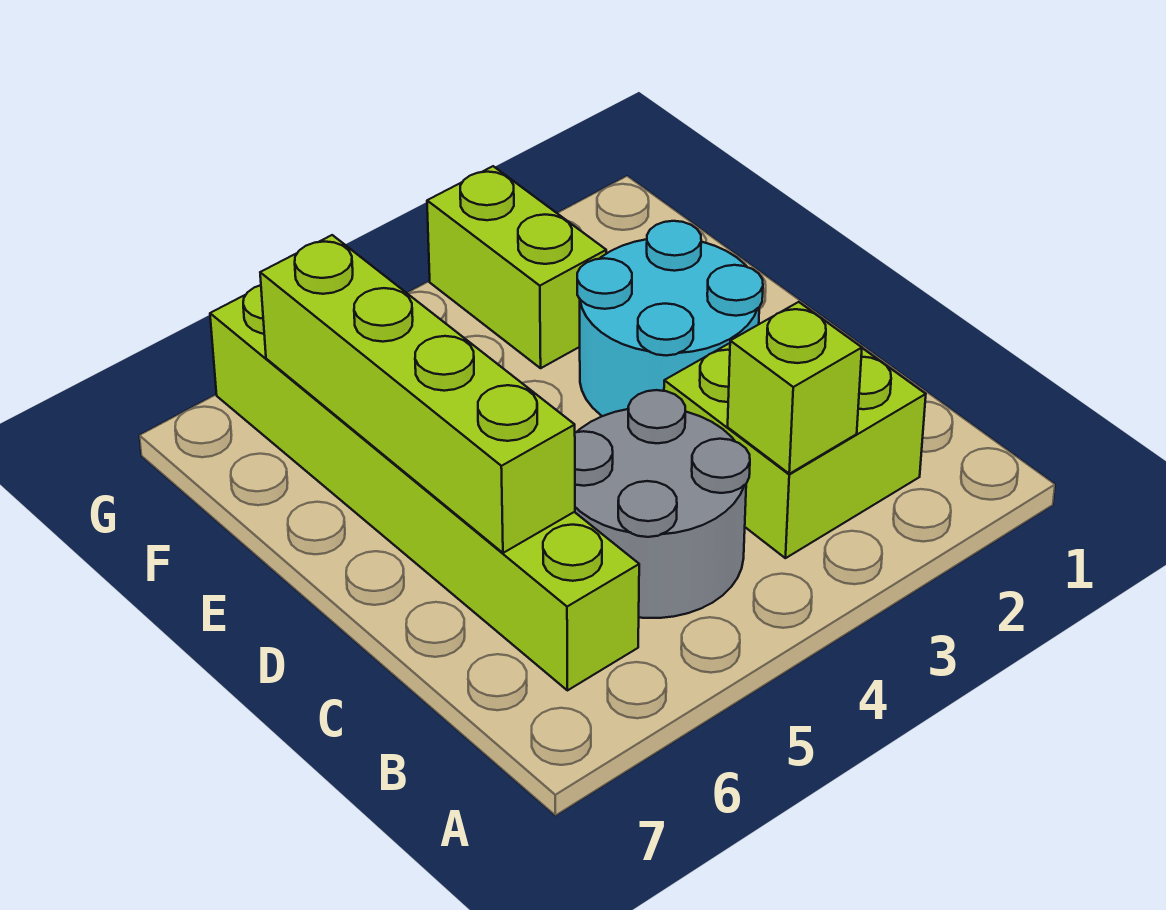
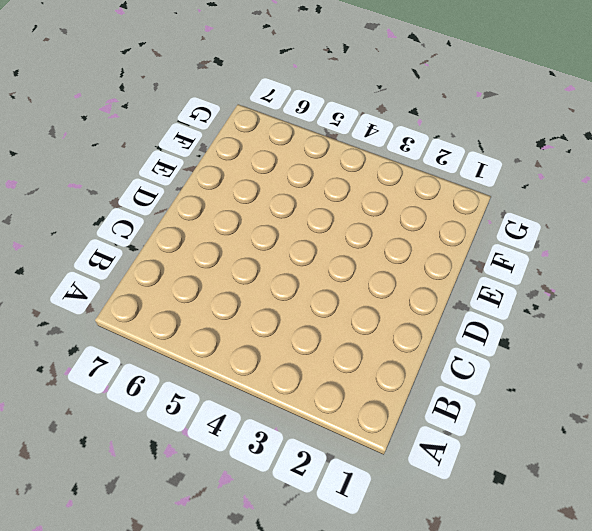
none -> lime brick B2:C3 level 1
none -> grey round brick B4:C5 level 1

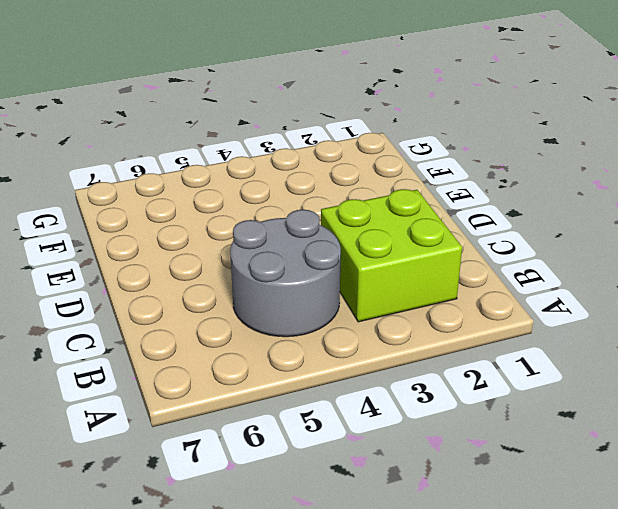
none -> lime brick B6:G6 level 1
none -> cyan round brick D2:E3 level 1

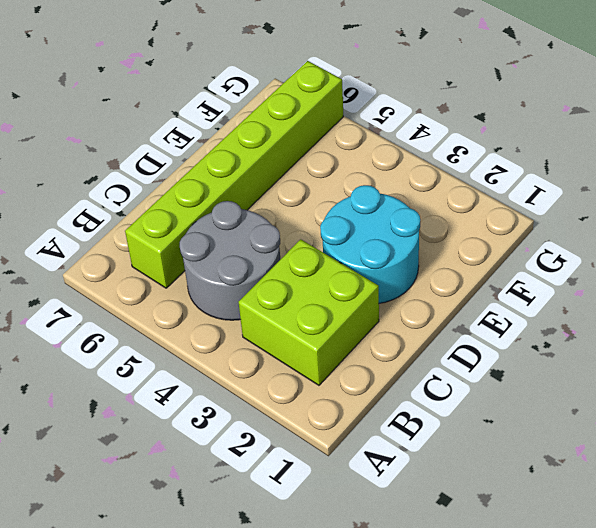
none -> lime brick F3:G3 level 1
none -> lime brick B3 level 2

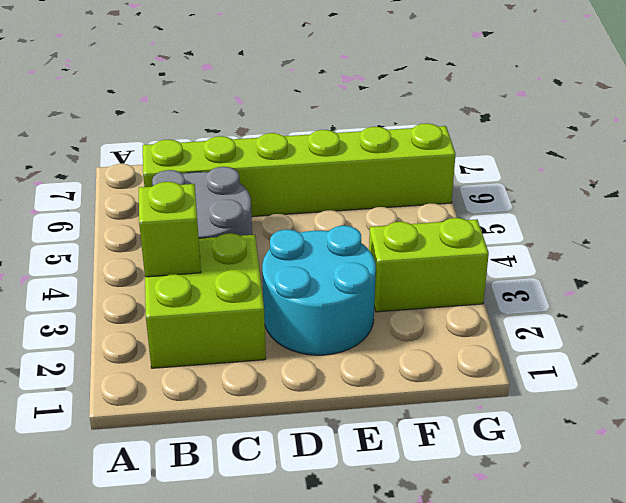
none -> lime brick C6:F6 level 2

